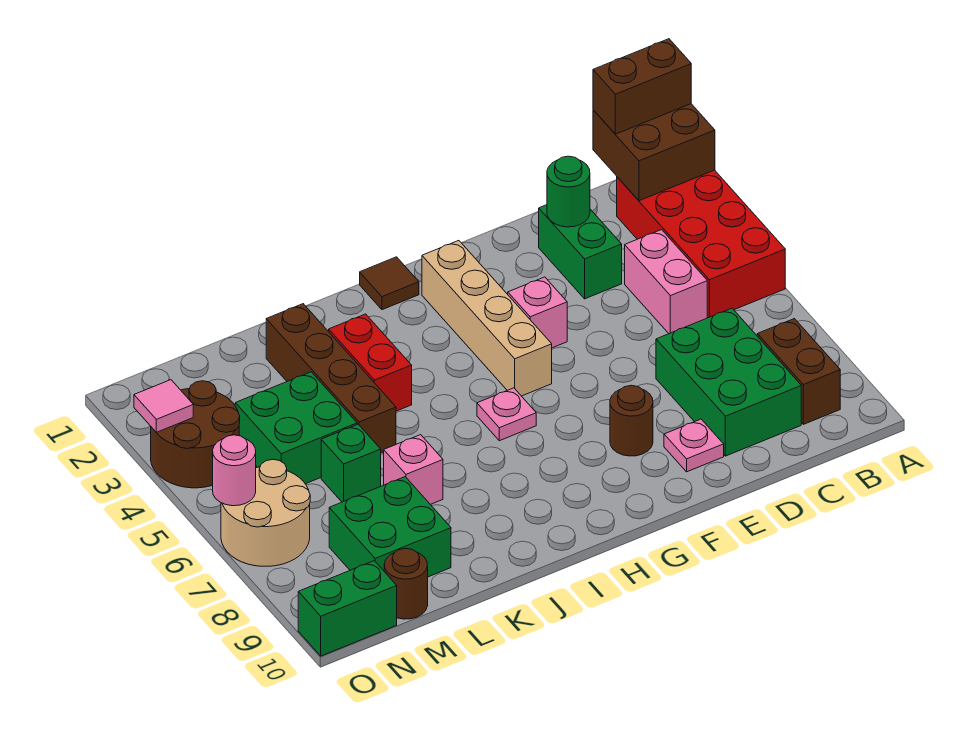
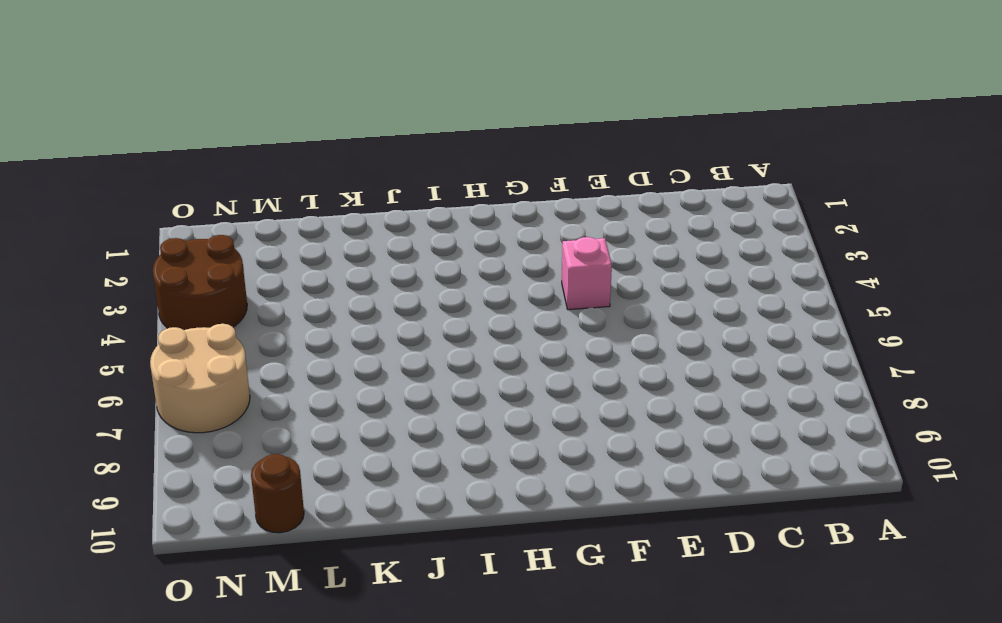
none -> red brick A2:B5 level 1
none -> brown brick B8:B9 level 1
none -> pink brick C4:C5 level 1

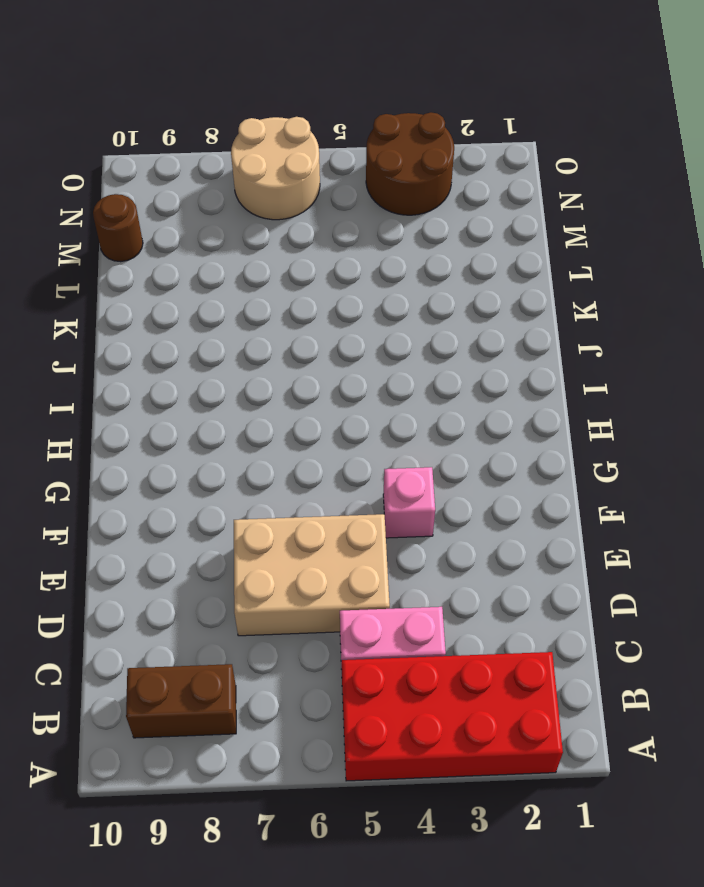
tan brick D5:E7 level 1 -> green brick C7:D9 level 1
none -> green brick D2:D3 level 1
none -> pink plate E9 level 1
none -> brown round brick F8 level 1

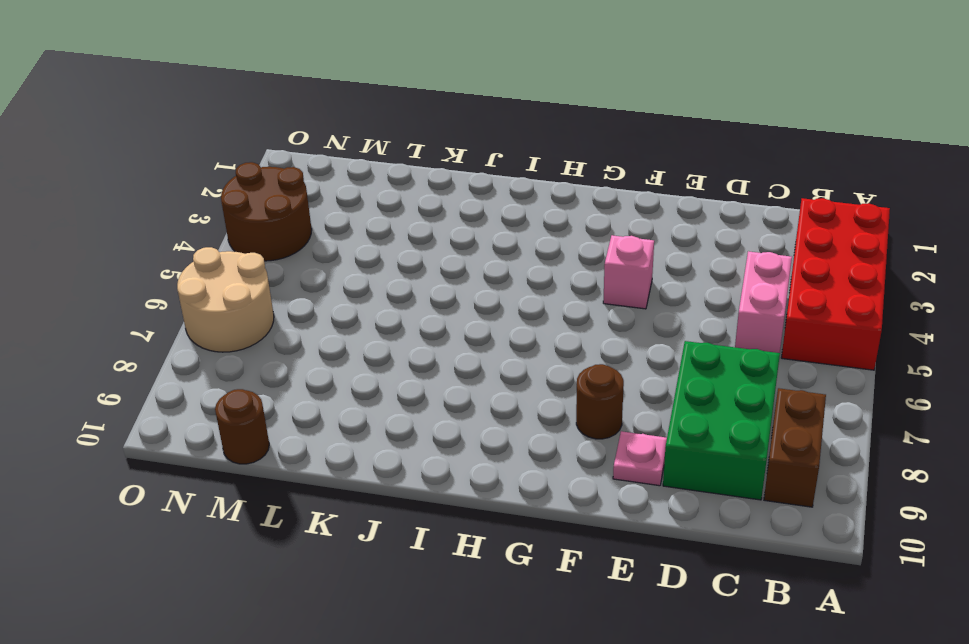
none -> green brick D2:D3 level 1
none -> tan brick G2:G5 level 1
none -> brown tile H1 level 1

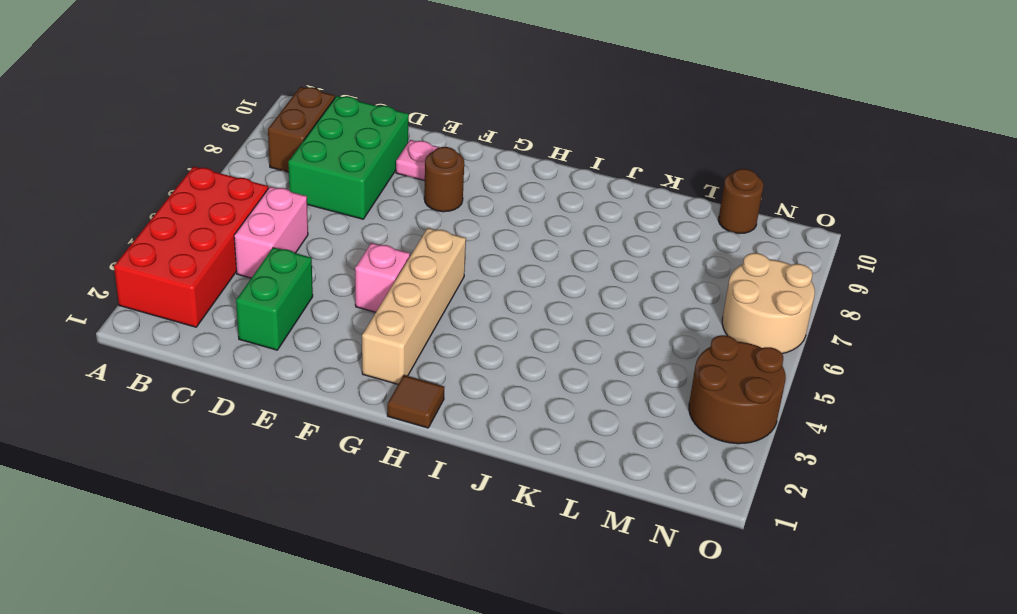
none -> pink plate H6 level 1
none -> red brick J3:J4 level 1
none -> brown brick K2:K5 level 1

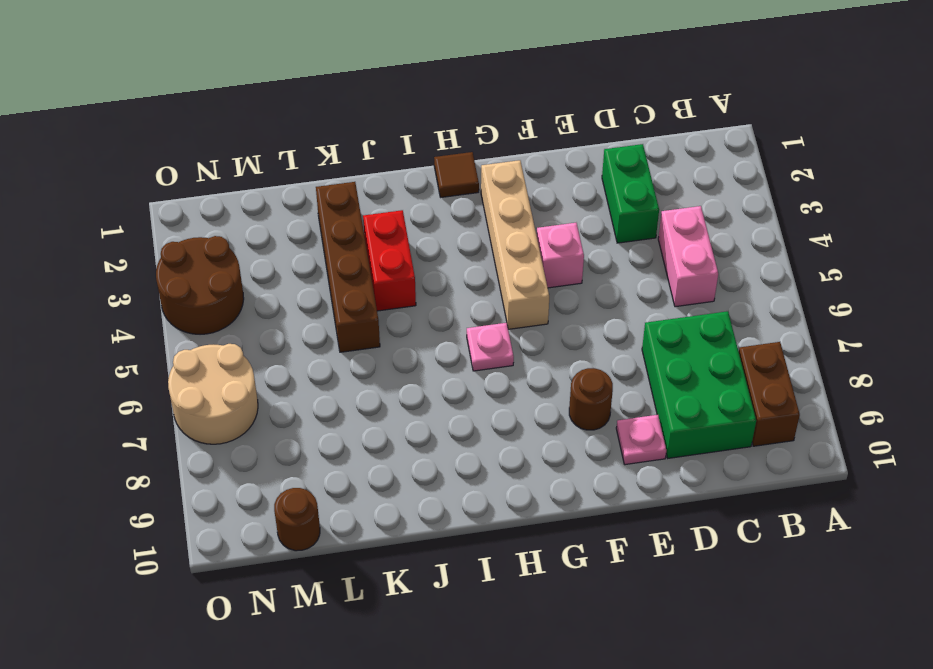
none -> red brick A2:B5 level 1
none -> pink brick K7 level 1
none -> green brick L4:M5 level 1

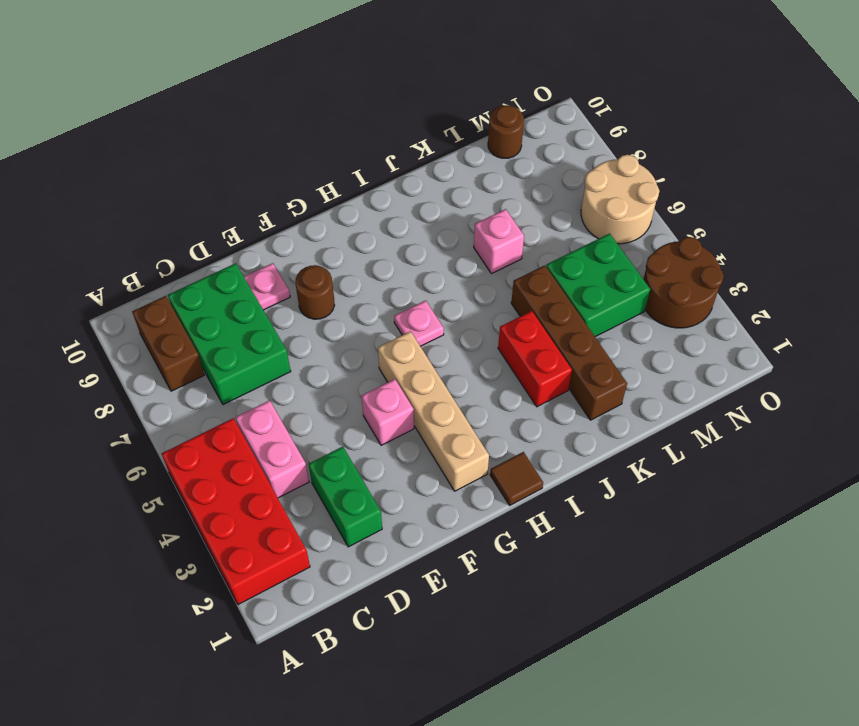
none -> green brick L6 level 1
none -> green brick L8:M9 level 1
none -> green brick N10:O10 level 1

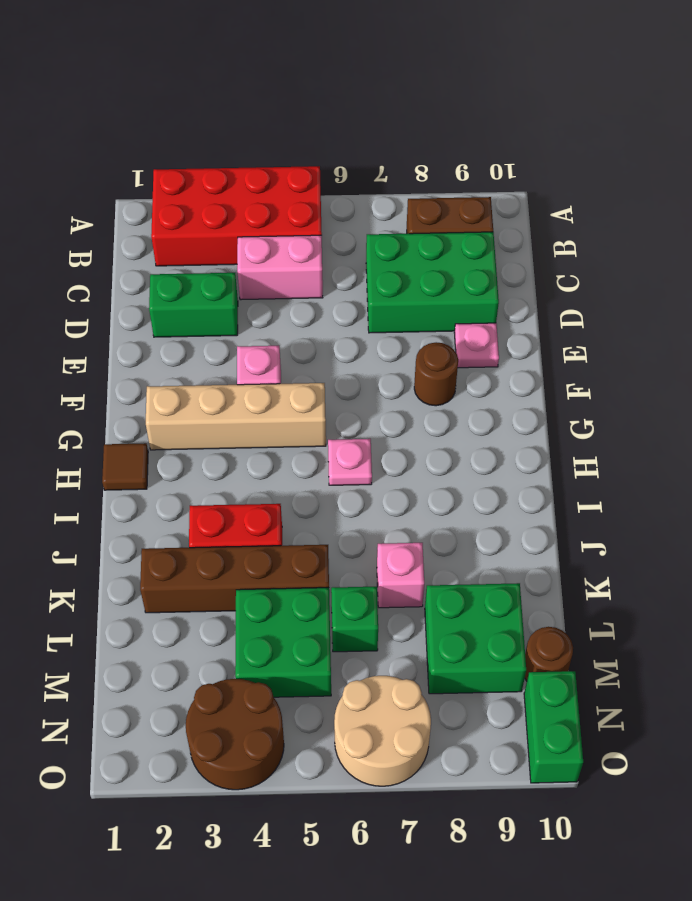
none -> brown brick A1:B2 level 2
none -> green round brick D2 level 2
none -> pink tile O3 level 2

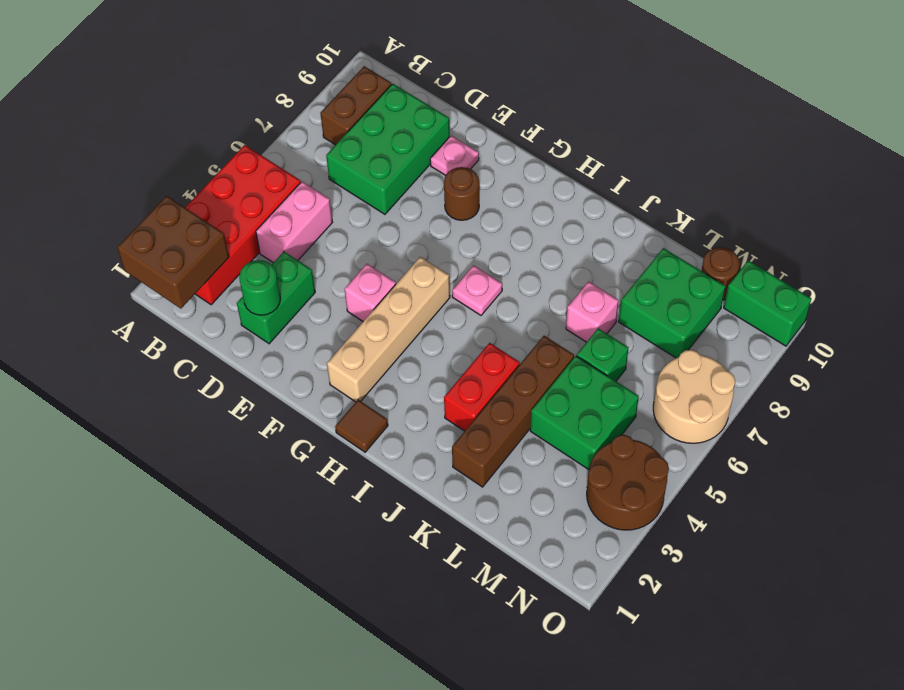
none -> pink tile O3 level 2
none -> pink round brick O6 level 2
none -> brown brick A1:B1 level 3

